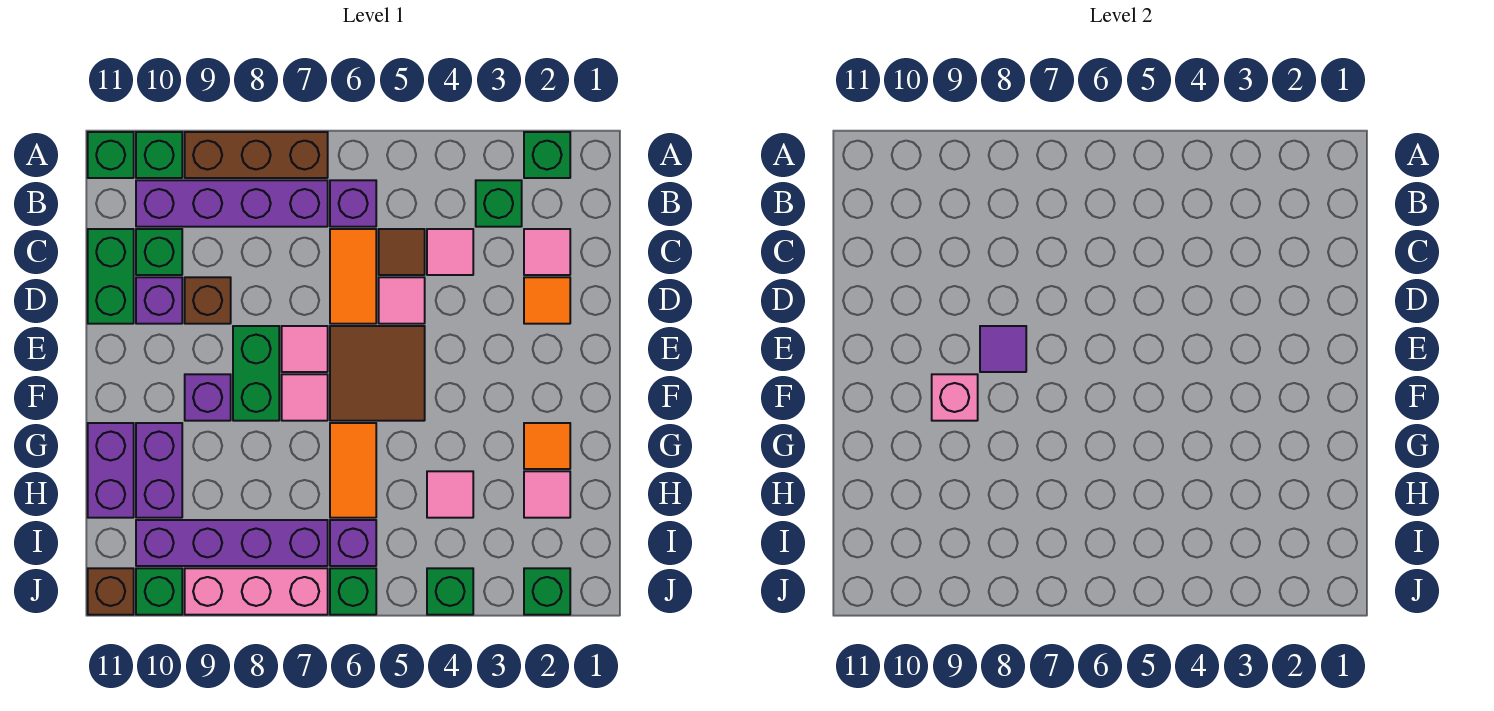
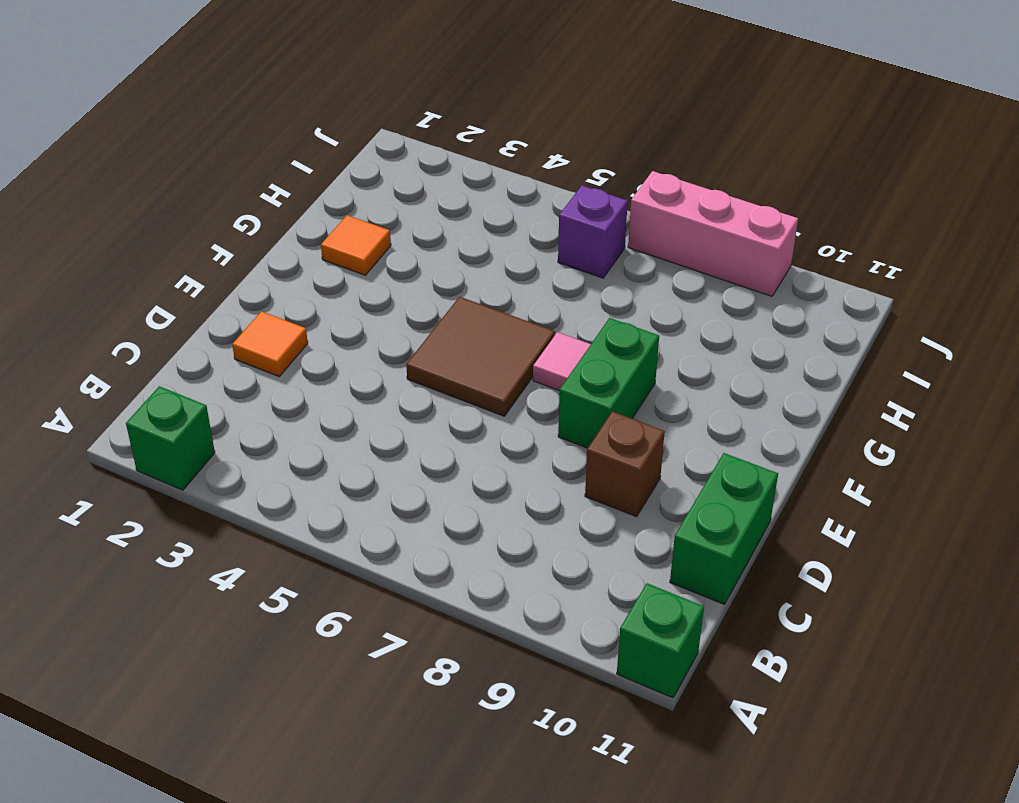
none -> brown brick A7:A9 level 1
none -> green brick A10 level 1
none -> green brick B3 level 1
none -> purple brick B6 level 1

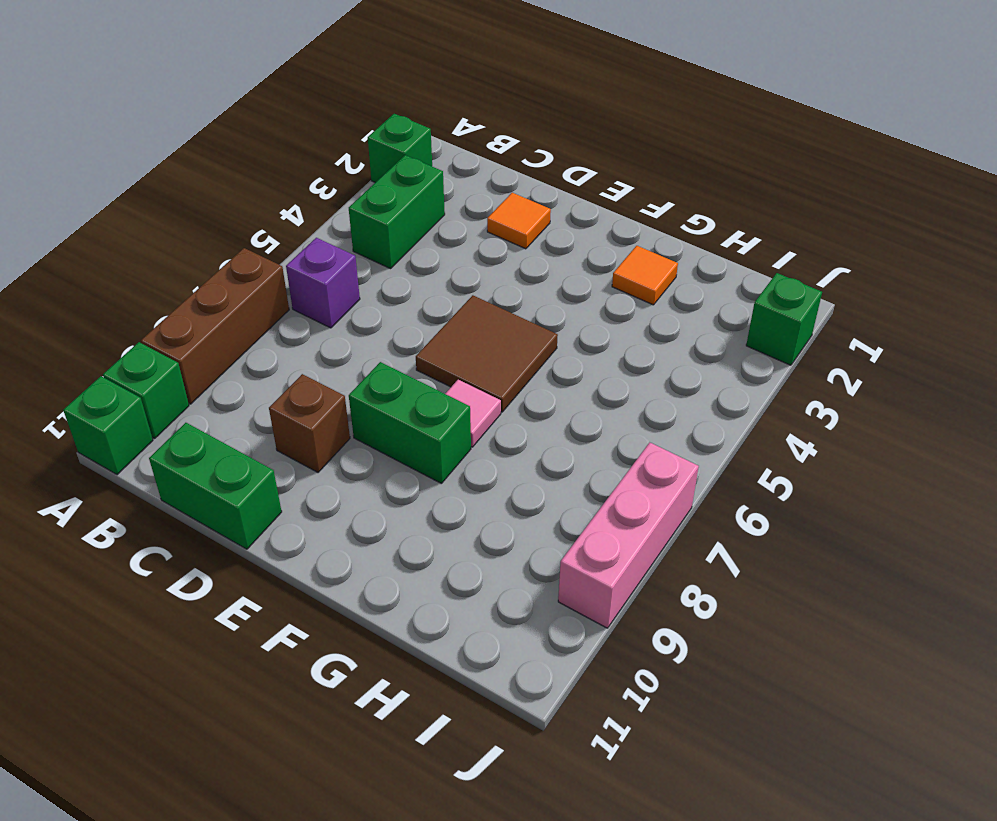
green brick B3:B4 level 1 -> green brick B3 level 1
none -> purple brick B7:B10 level 1
none -> pink tile C2 level 1
none -> pink tile C4 level 1
none -> brown tile C5 level 1

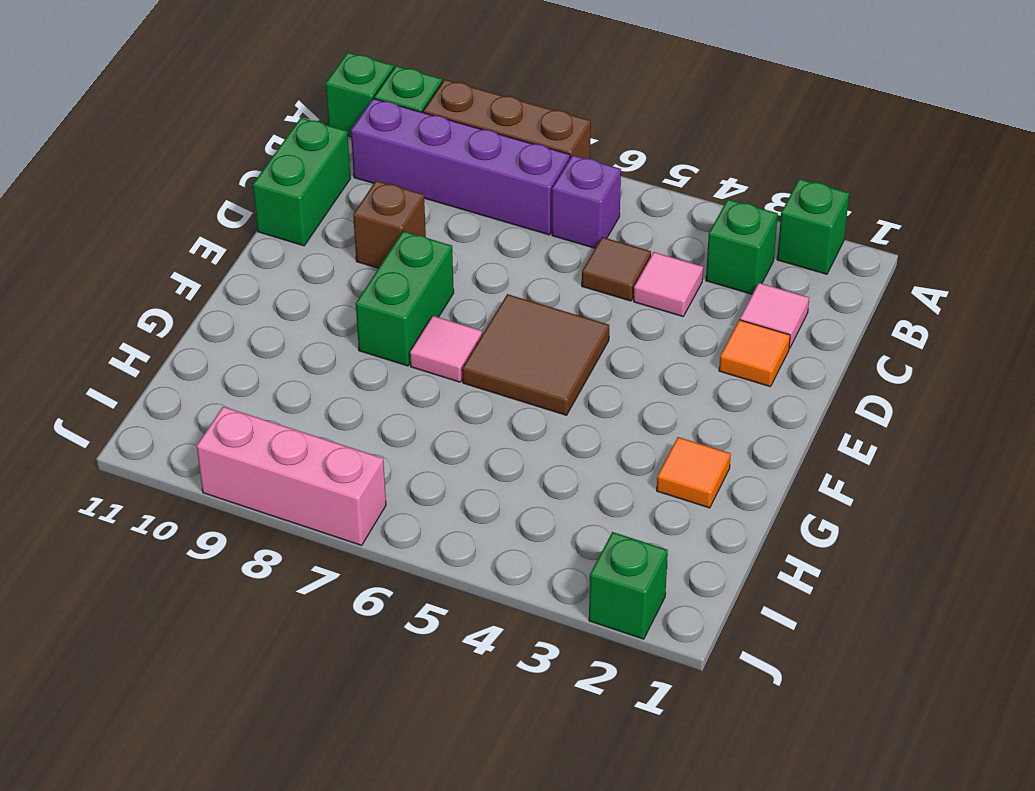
none -> orange tile C6:D6 level 1
none -> green brick C10 level 1
none -> pink tile D5 level 1
none -> purple brick D10 level 1

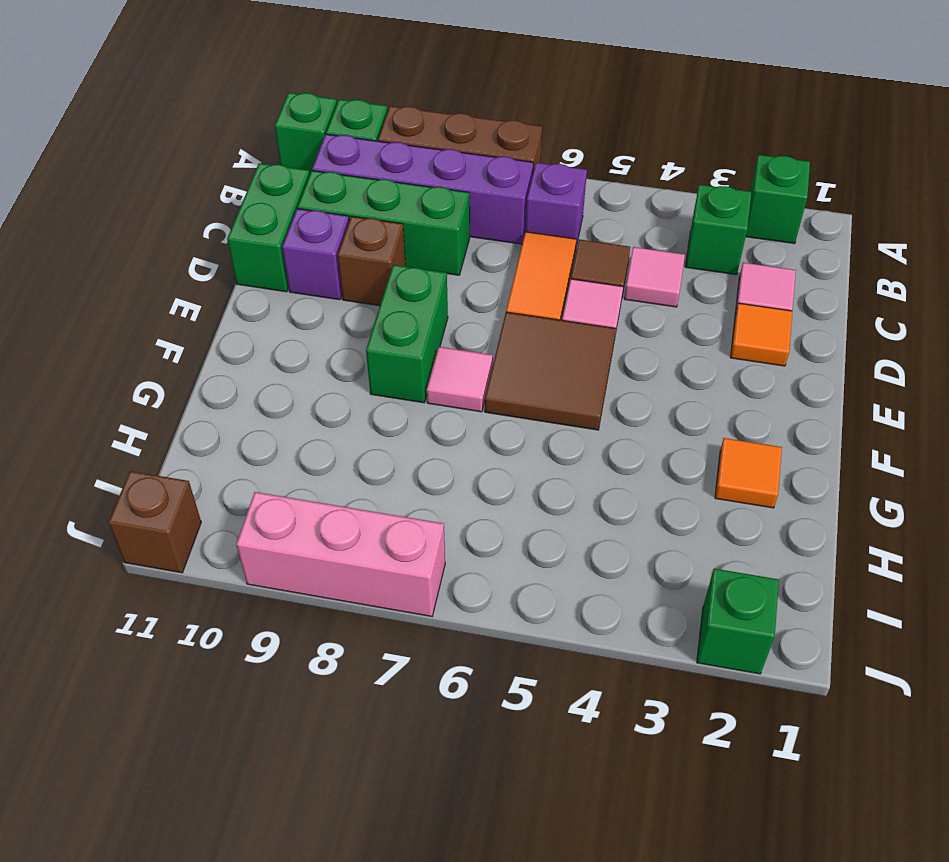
green brick C8:C10 level 1 -> green brick C10 level 1
none -> pink tile E7 level 1
none -> purple brick F9 level 1
none -> orange tile G6:H6 level 1
none -> purple brick G10:H10 level 1

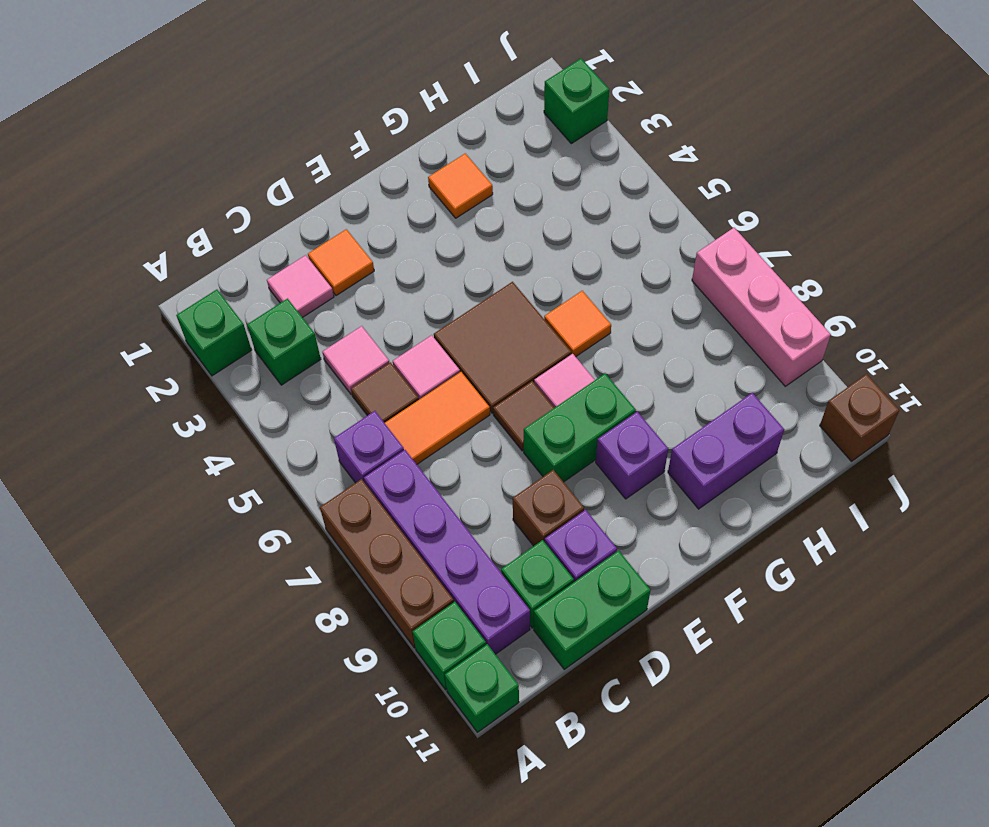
brown tile E7 level 1 -> pink tile E7 level 1
orange tile G6 level 1 -> orange tile G6:H6 level 1
none -> purple brick G11:H11 level 1
none -> pink tile H2 level 1
none -> pink tile H4 level 1
none -> purple brick I6 level 1

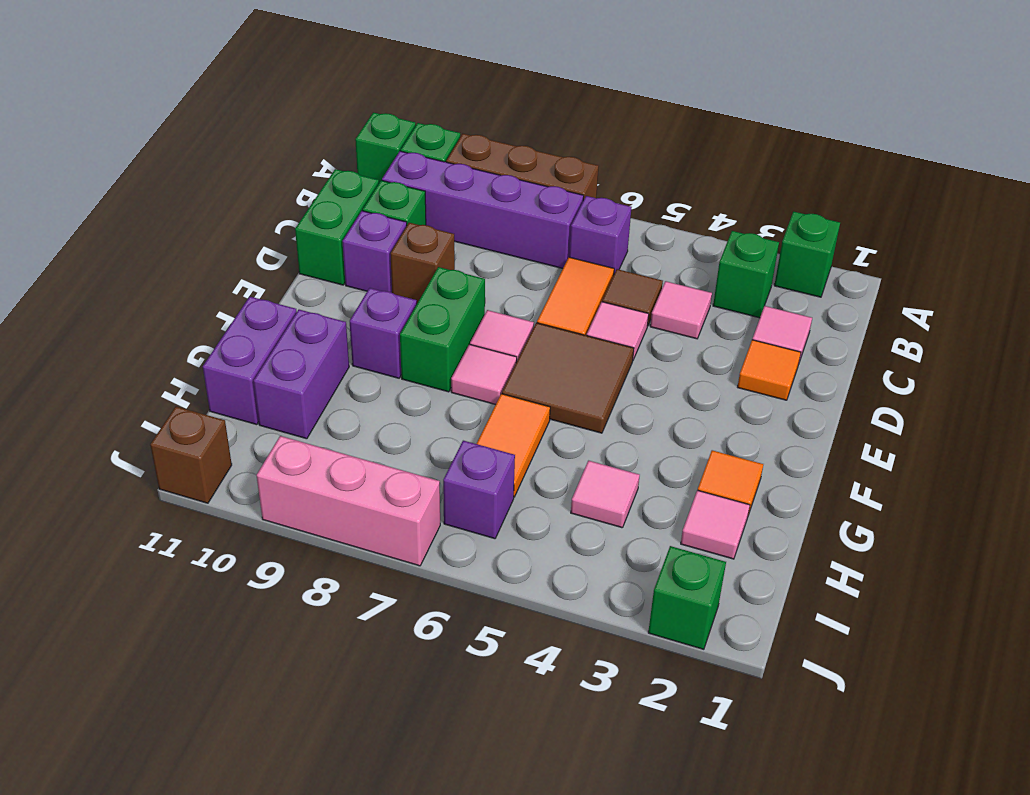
none -> purple brick I7:I10 level 1
none -> green brick J4 level 1
none -> green brick J6 level 1
none -> green brick J10 level 1

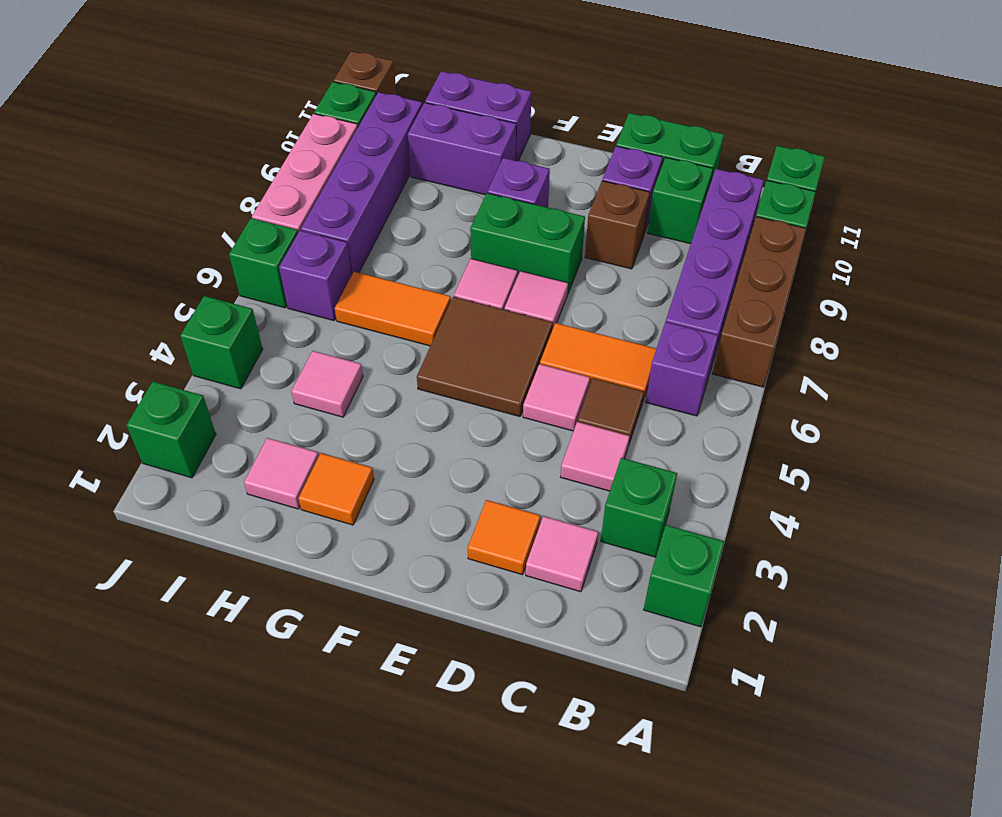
none -> purple tile E8 level 2
none -> pink brick F9 level 2

